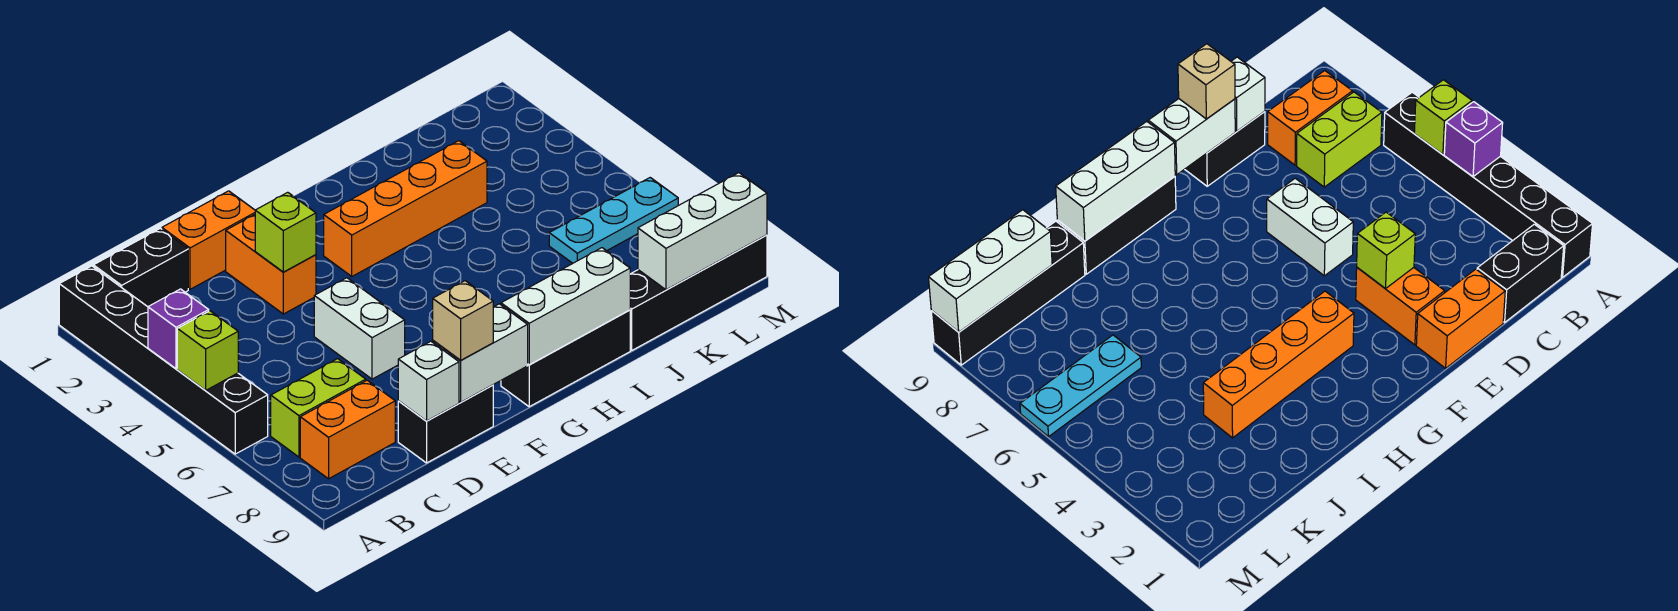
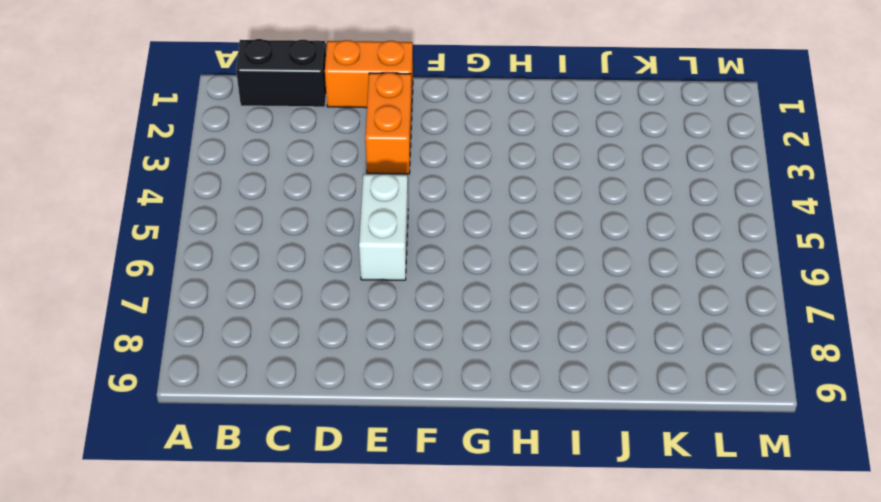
none -> black brick A1:A6 level 1
none -> lime brick B7:C7 level 1
none -> orange brick B8:C8 level 1

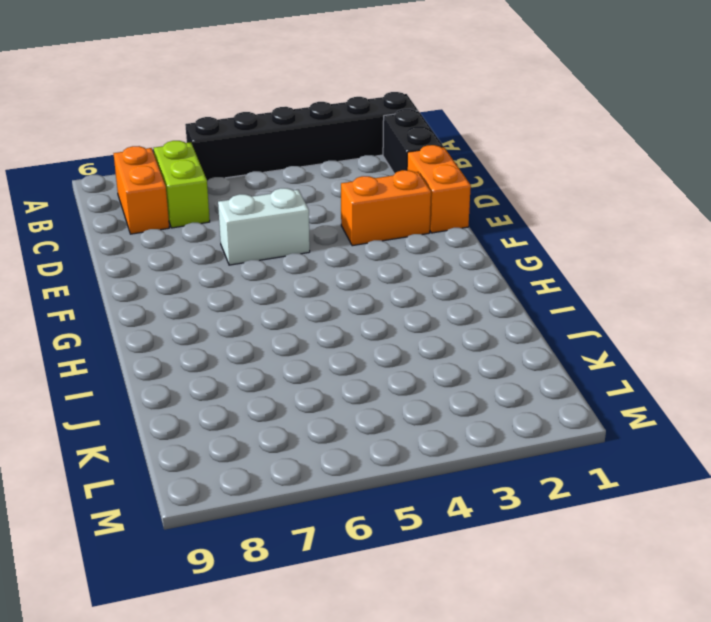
none -> black brick D9:E9 level 1
none -> orange brick G3:J3 level 1
none -> black brick G9:I9 level 1

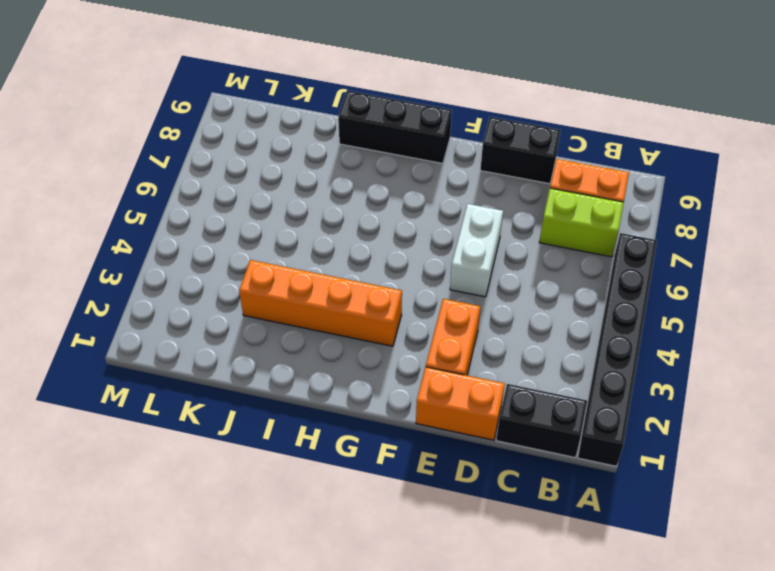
none -> black brick J9:M9 level 1
none -> cyan plate K6:M6 level 1
none -> purple brick A4 level 2

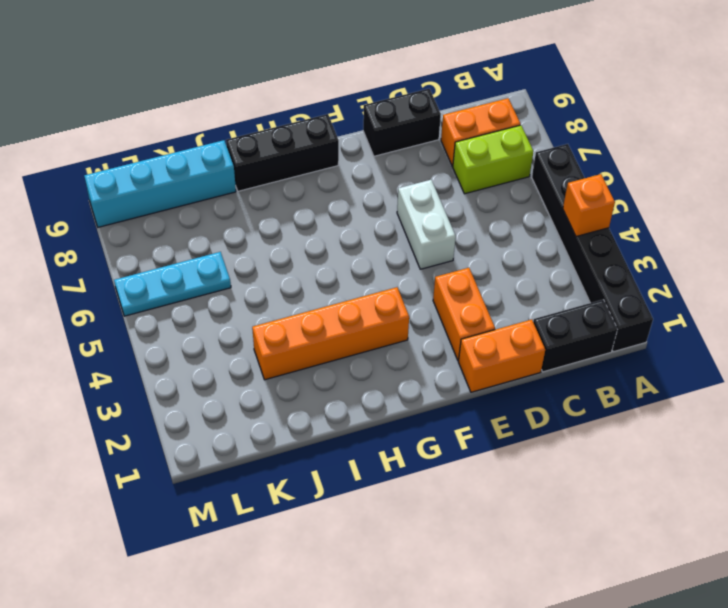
orange brick A4 level 2 -> purple brick A4 level 2
cyan brick J9:M9 level 1 -> black brick J9:M9 level 1
none -> lime brick A5 level 2
none -> white brick D9 level 2
none -> lime brick E3 level 2

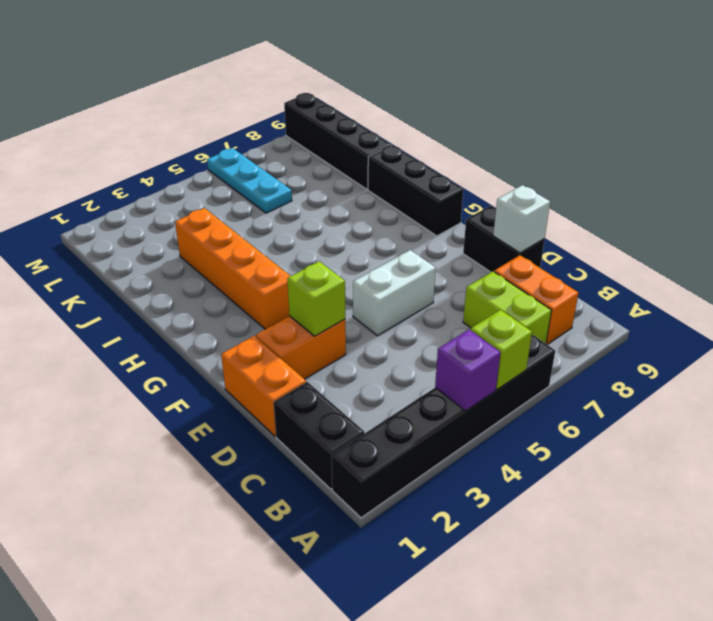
none -> white brick E9:F9 level 2
none -> white brick G9:I9 level 2
none -> white brick K9:M9 level 2

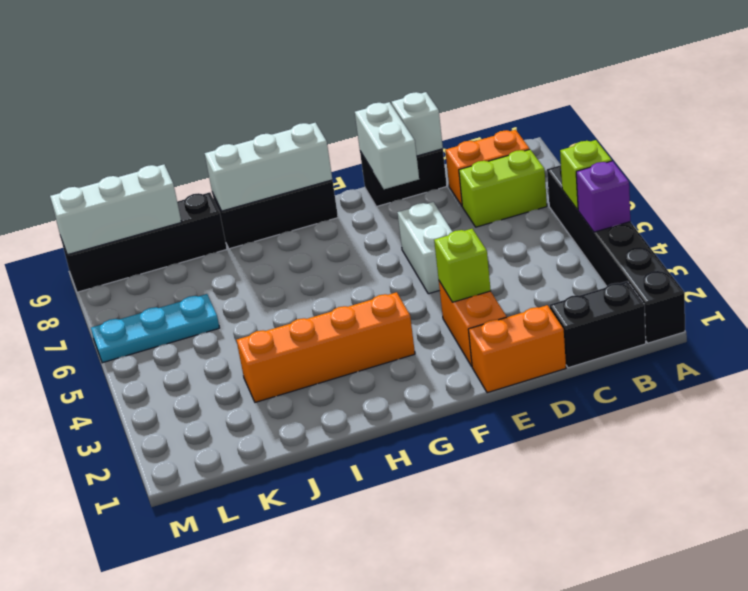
white brick E8:E9 level 2 -> white brick E9:F9 level 2
none -> tan brick E9 level 3

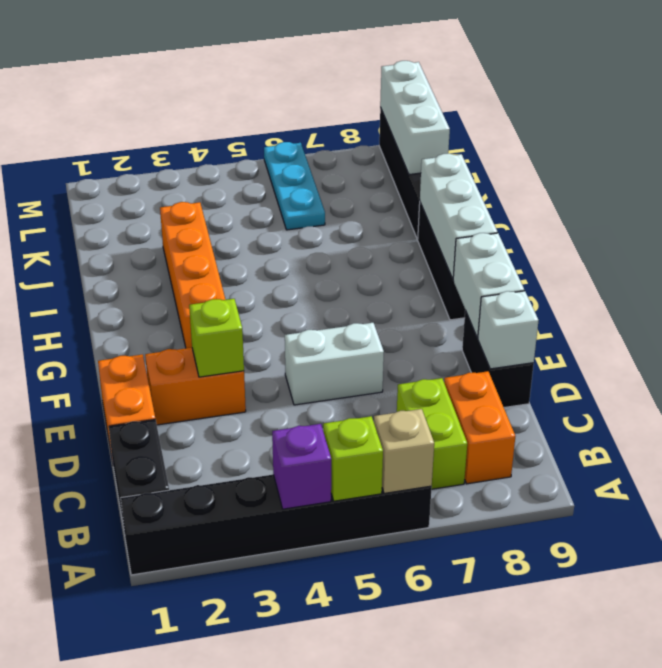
tan brick A6 level 2 -> tan brick E9 level 3

